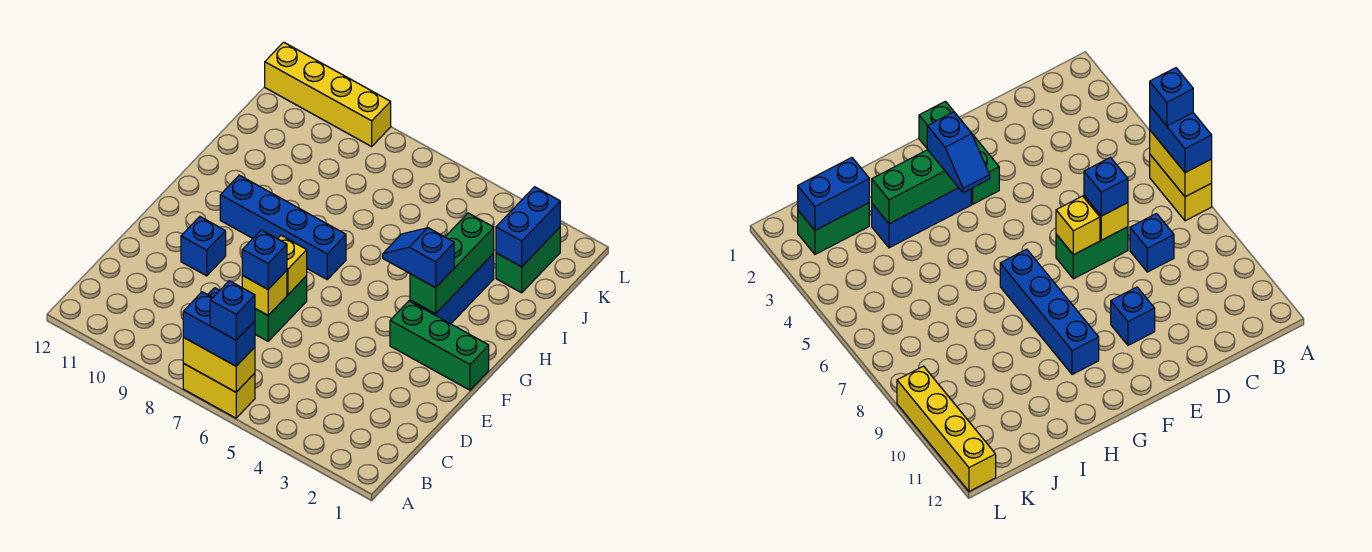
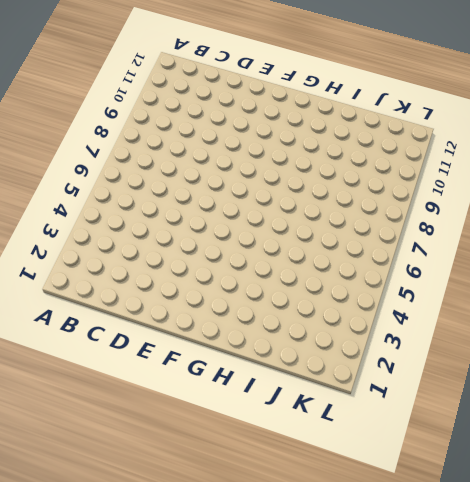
none -> yellow brick A6:A7 level 1
none -> blue brick C8 level 1
none -> green brick D7:E7 level 1

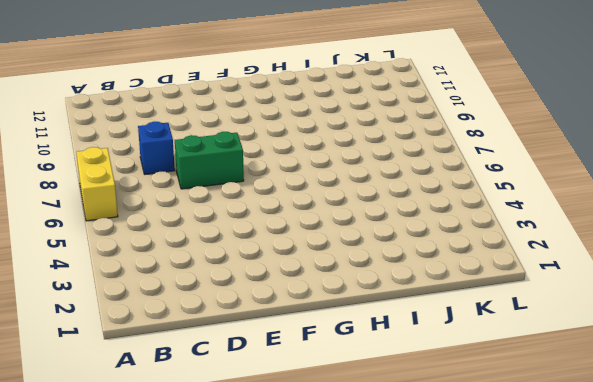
none -> blue brick E10 level 1
none -> green brick F1:F3 level 1
none -> blue brick G3:I3 level 1

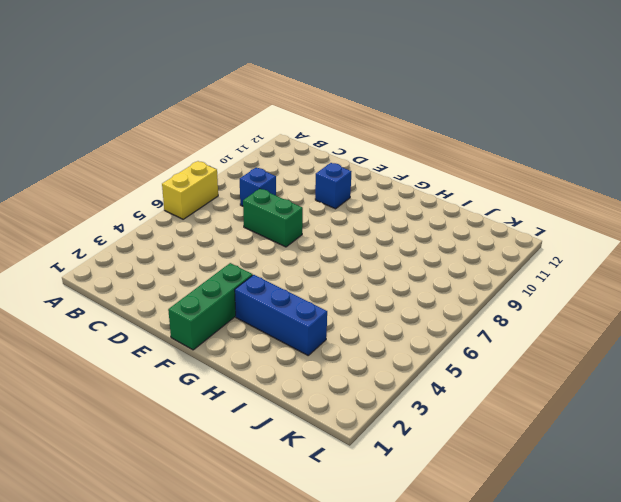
none -> blue brick G7:G10 level 1
none -> green brick J2:K2 level 1
none -> yellow brick L9:L12 level 1

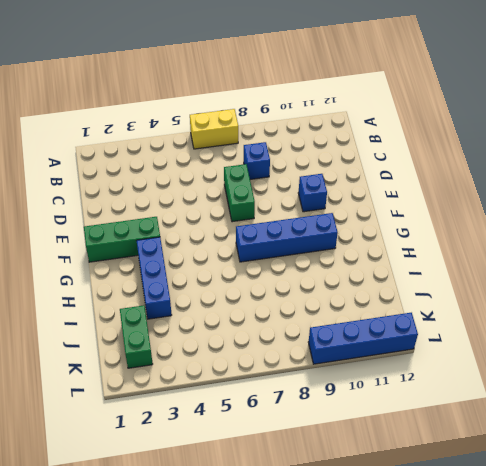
blue brick L9:L12 level 1 -> yellow brick L9:L12 level 1
none -> yellow brick A6:A7 level 2
none -> yellow brick D7 level 2
none -> yellow brick E7 level 2

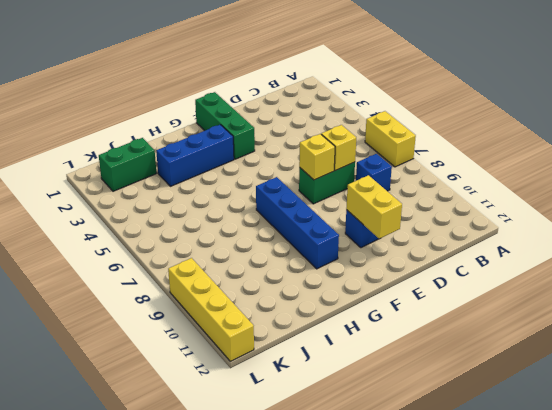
yellow brick E10:E11 level 2 -> yellow brick A6:A7 level 2
none -> green brick G3:I3 level 2
none -> blue brick J2:K2 level 2
none -> blue brick A6:A7 level 3

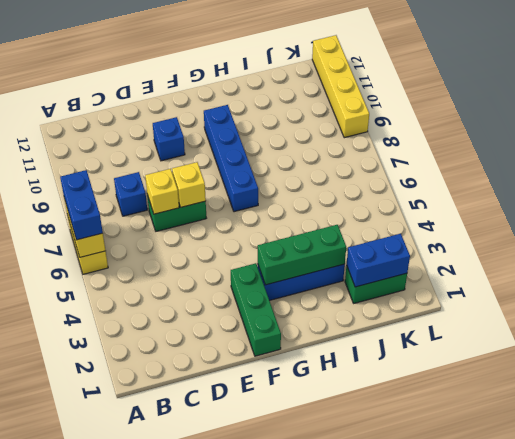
none -> blue brick D7 level 3
none -> blue slope G3:G4 level 3 top 3
none -> blue brick A6 level 4

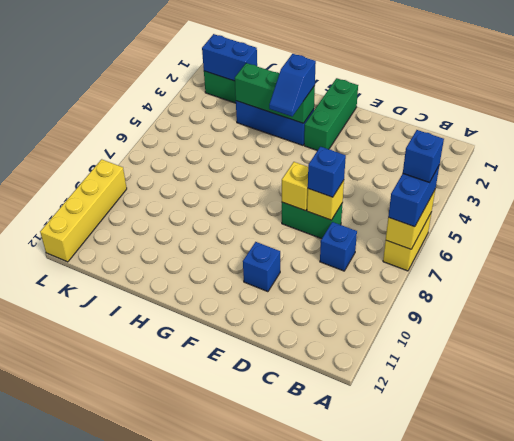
none -> blue brick G7:G10 level 1

